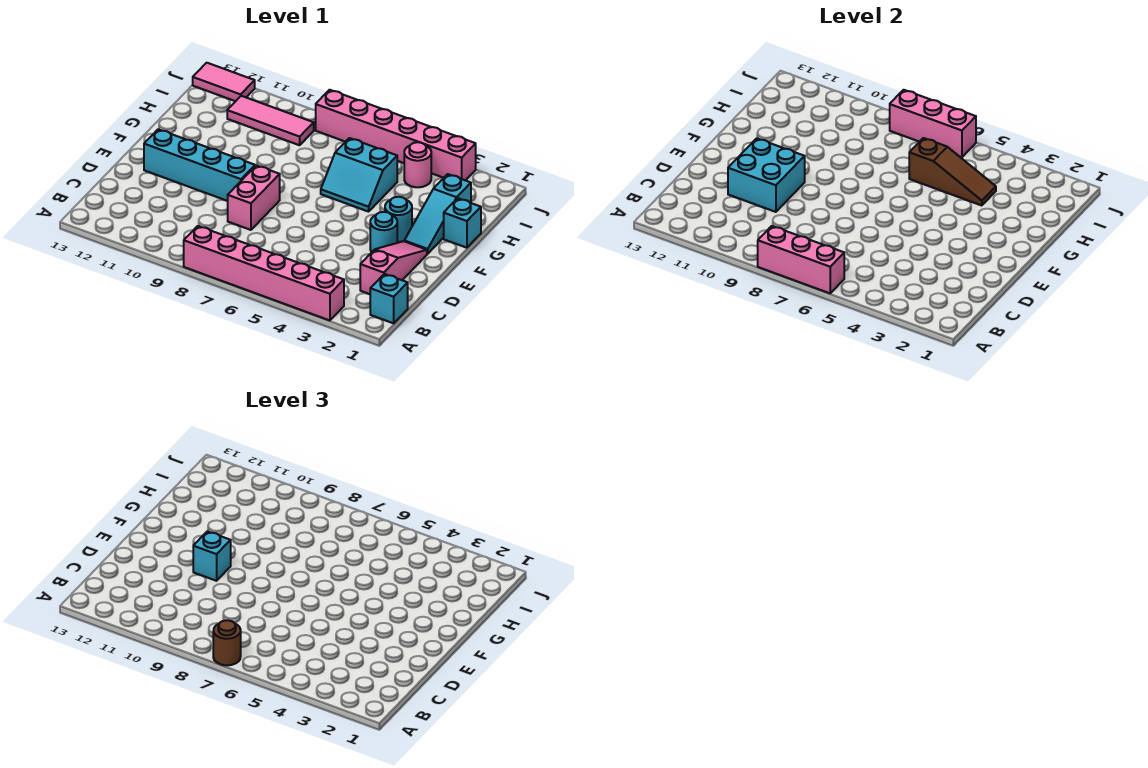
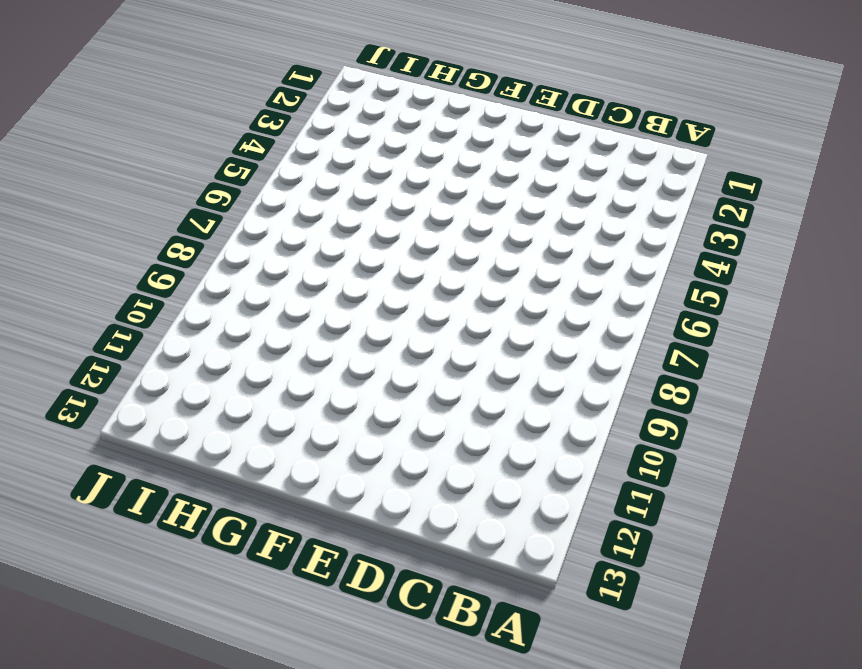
none -> pink brick A3:A8 level 1
none -> cyan brick B1 level 1
none -> pink slope C2:E2 level 1 top C

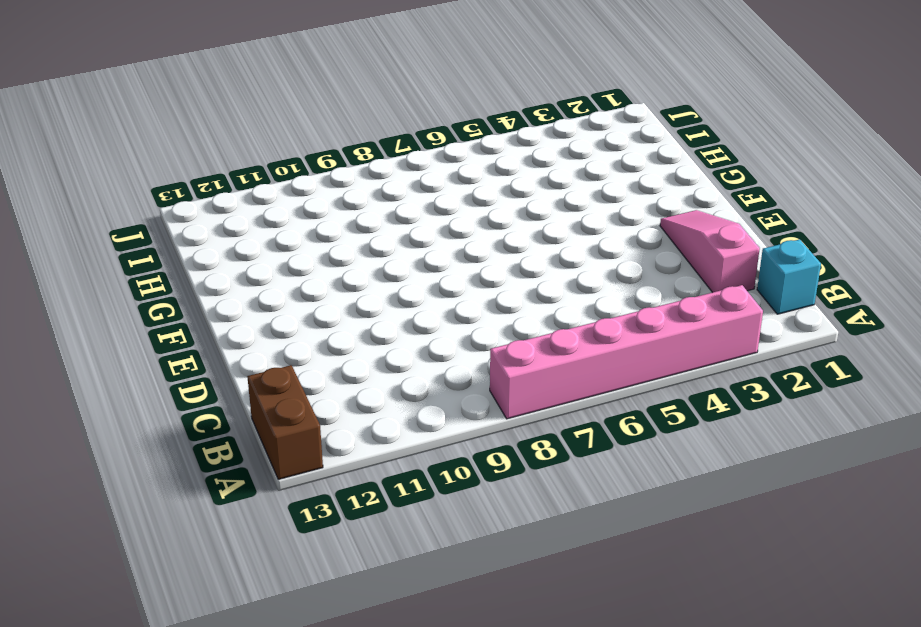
brown brick A13:B13 level 1 -> none
none -> pink brick D8:E8 level 1
none -> cyan round brick E3 level 1
none -> cyan brick E9:E12 level 1

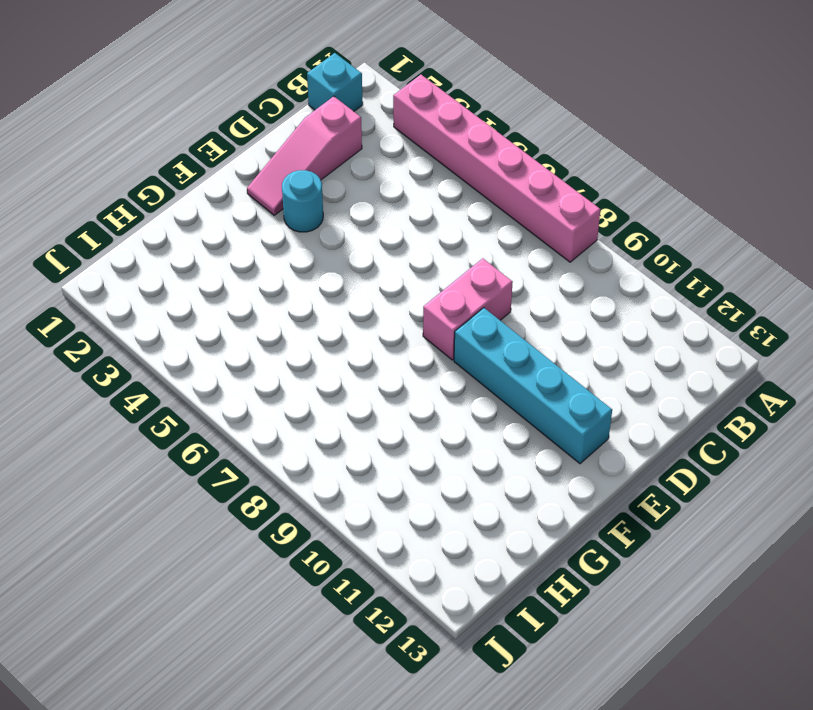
none -> cyan slope F2:H2 level 1 top H
none -> cyan round brick F3 level 1
none -> cyan brick G1 level 1

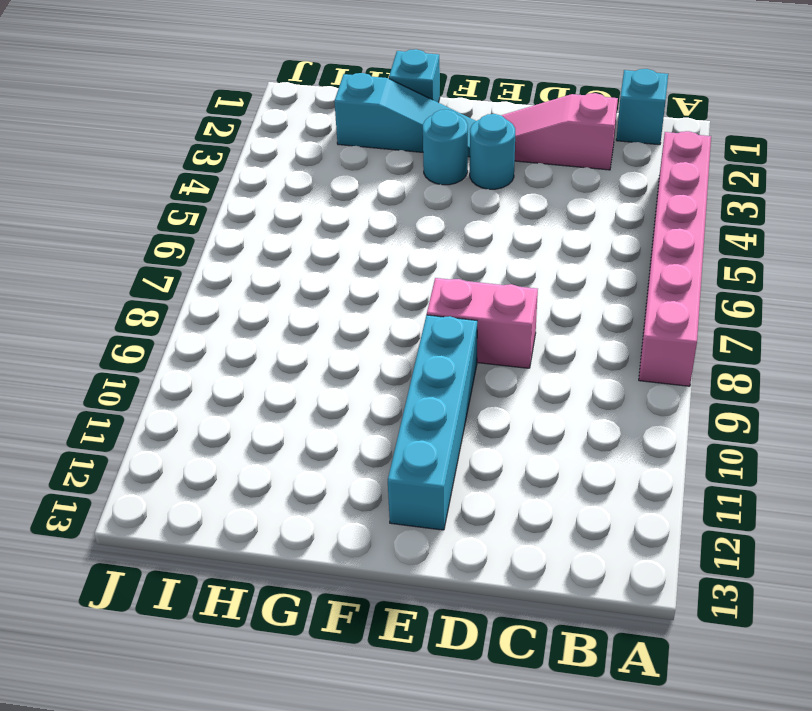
none -> cyan slope G5:H6 level 1 top H
none -> pink round brick I4 level 1
none -> pink tile I9:I11 level 1

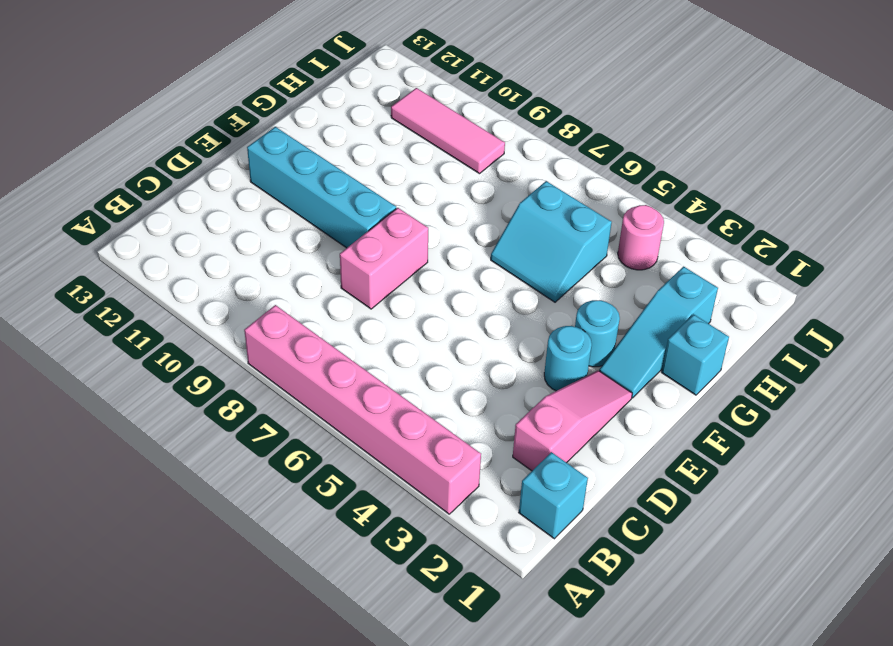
none -> pink brick J3:J8 level 1
none -> pink tile J12:J13 level 1
none -> pink brick A6:A8 level 2

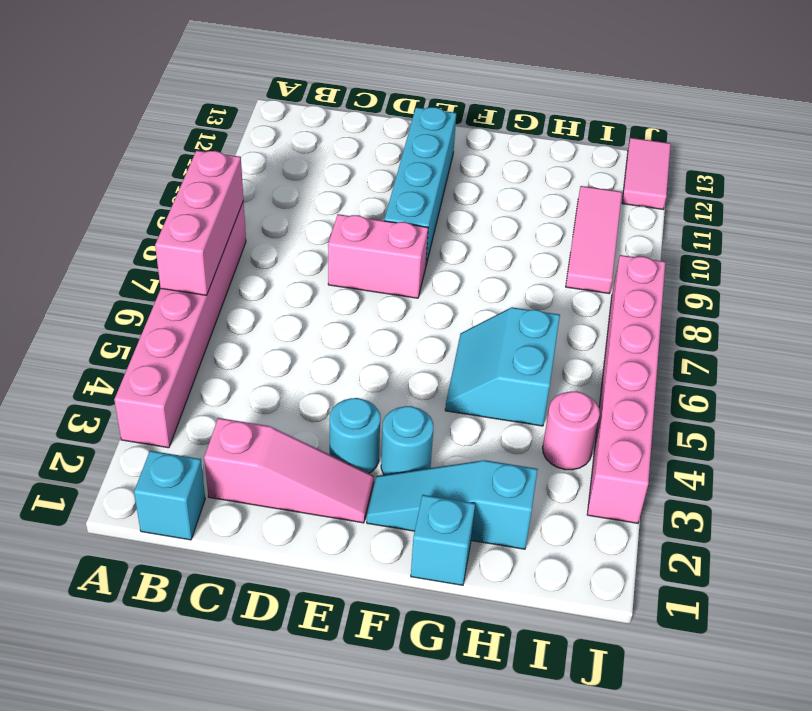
none -> cyan brick D10:E11 level 2
none -> brown slope H4:H6 level 2 top 6
none -> pink brick J6:J8 level 2

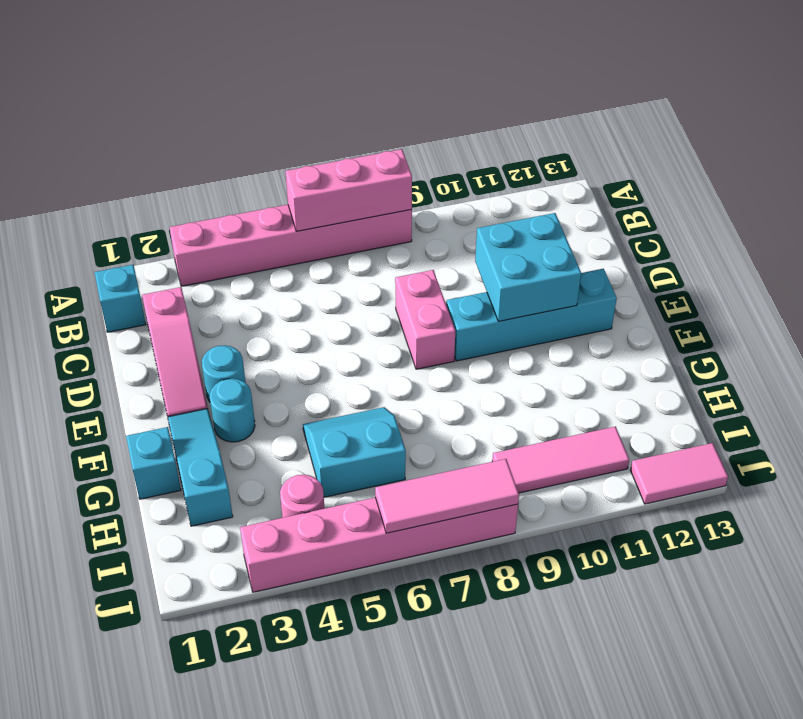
pink tile J6:J8 level 2 -> pink brick J6:J8 level 2
none -> brown slope H4:H6 level 2 top 6
none -> brown round brick A7 level 3
none -> cyan brick E10 level 3

